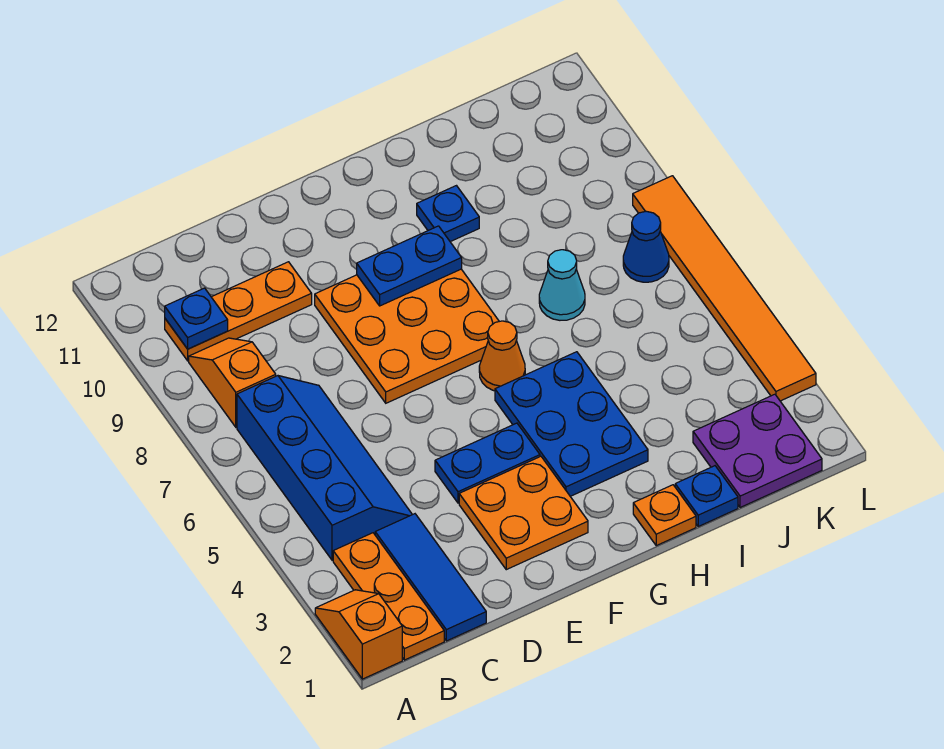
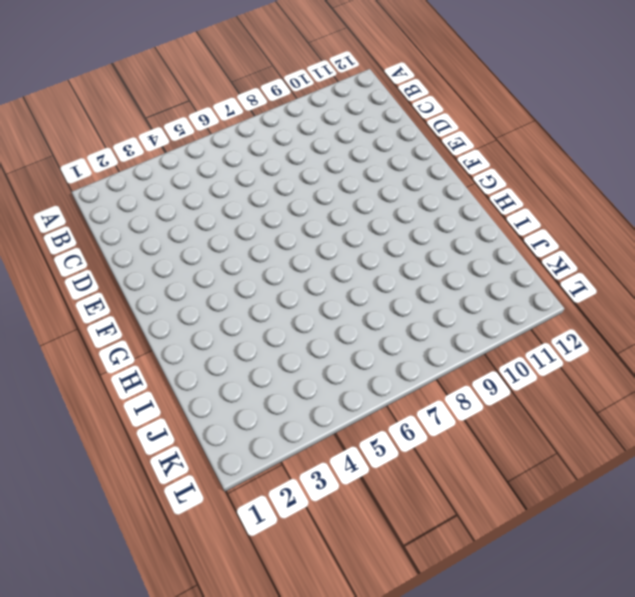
none -> orange slope A1:A2 level 1 top 1
none -> orange plate B1:B3 level 1
none -> blue slope B4:C7 level 1 top B

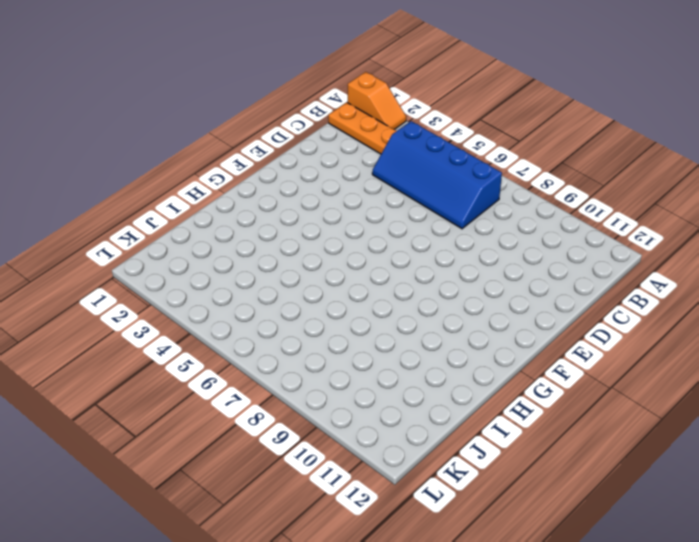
none -> orange slope B8:B9 level 1 top 8
none -> orange plate B10:D10 level 1
none -> blue tile C1:C3 level 1

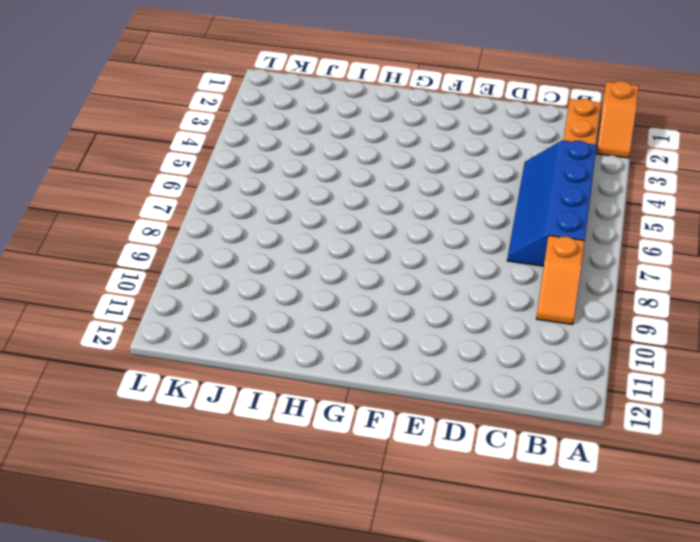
none -> orange plate B10:D10 level 1
none -> blue tile C1:C3 level 1
none -> orange plate E2:F3 level 1

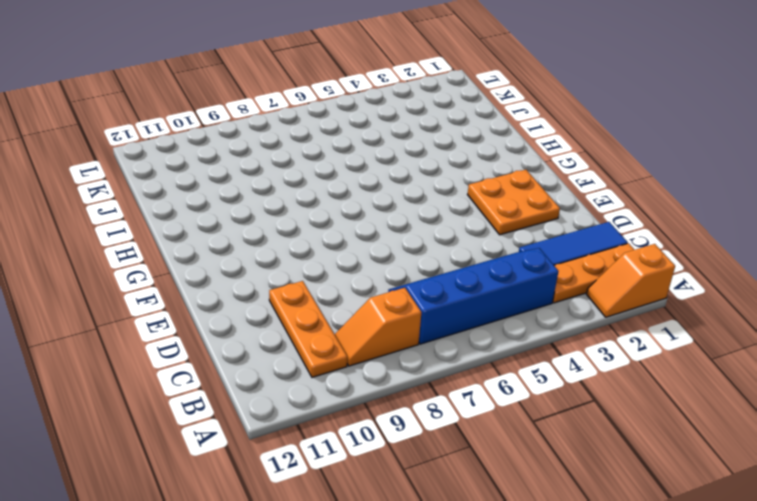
none -> blue plate E4:F4 level 1
none -> orange plate E7:G9 level 1
none -> blue plate G3:H5 level 1

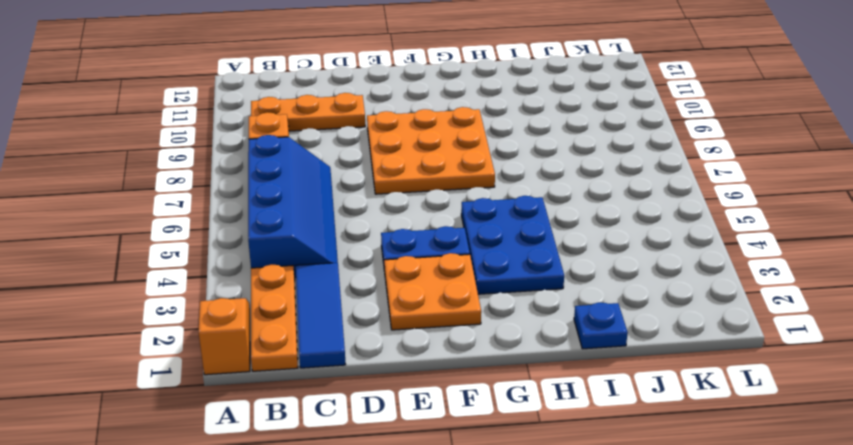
none -> orange cone G6 level 1
none -> orange plate H1 level 1
none -> blue plate H10 level 1

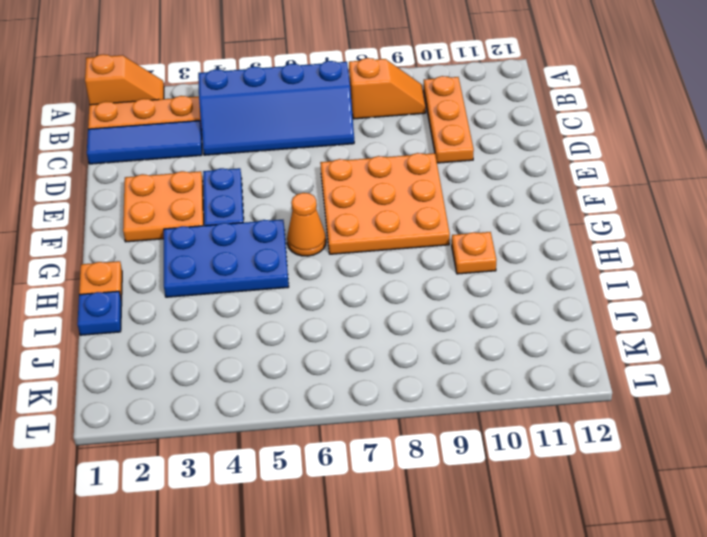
orange plate H10 level 1 -> blue plate H10 level 1
none -> cyan cone I7 level 1
none -> purple plate J1:K2 level 1
none -> blue cone K7 level 1

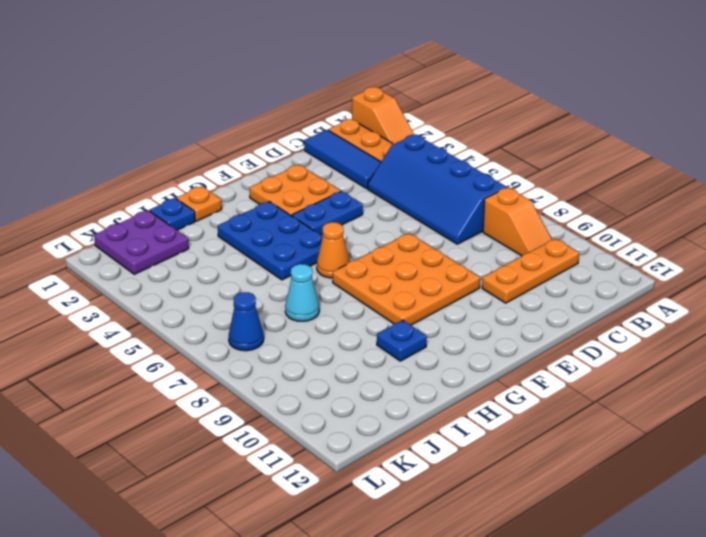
none -> orange tile L3:L8 level 1
none -> blue plate B10 level 2
none -> blue plate F9:G9 level 2

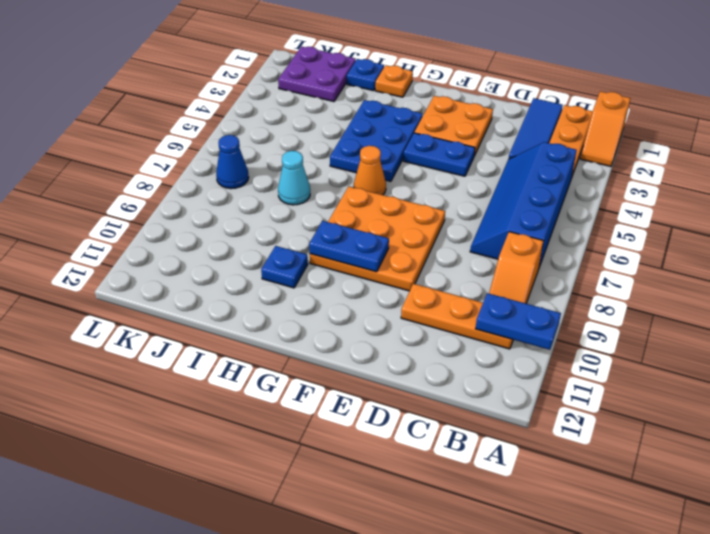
blue plate A10:B10 level 2 -> blue plate B10 level 2
none -> orange tile L3:L8 level 1

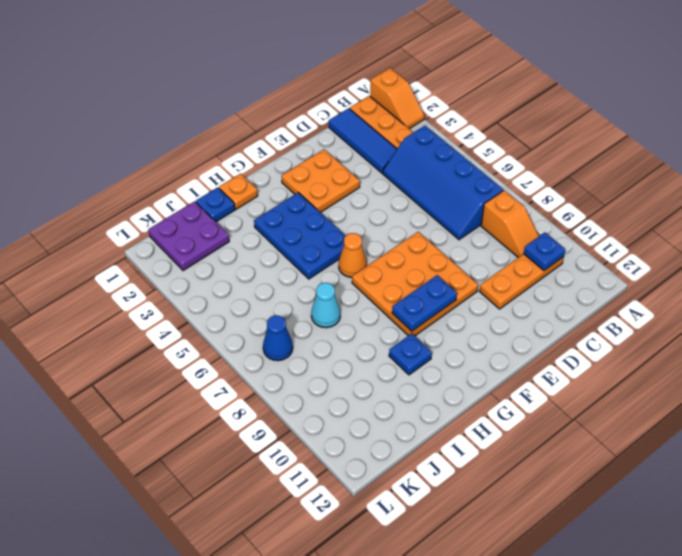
none -> blue plate E4:F4 level 1
none -> orange tile L3:L8 level 1

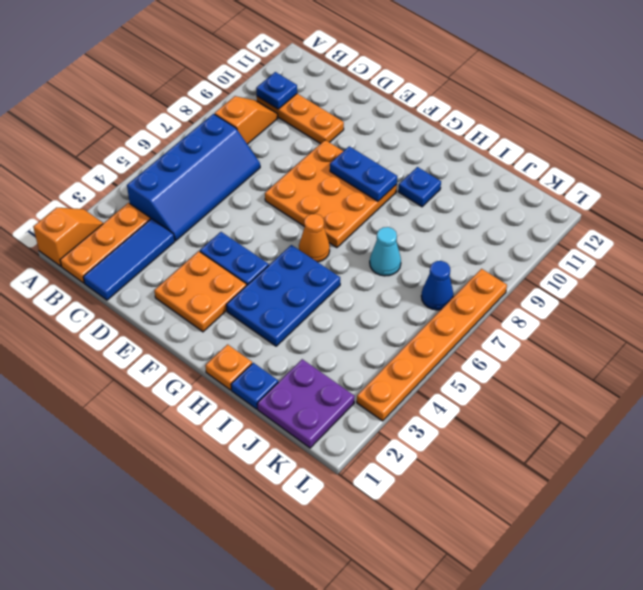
orange plate L3:L8 level 1 -> orange tile L3:L8 level 1

